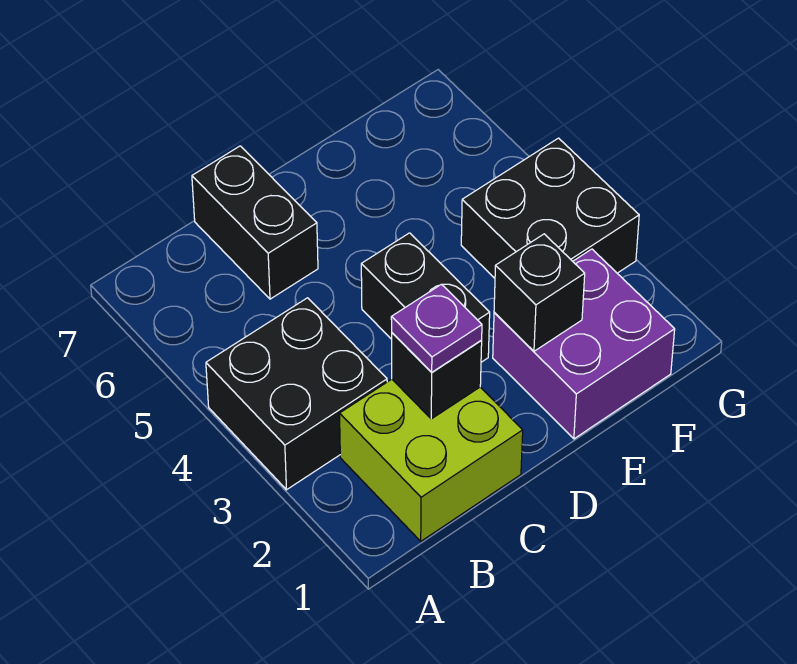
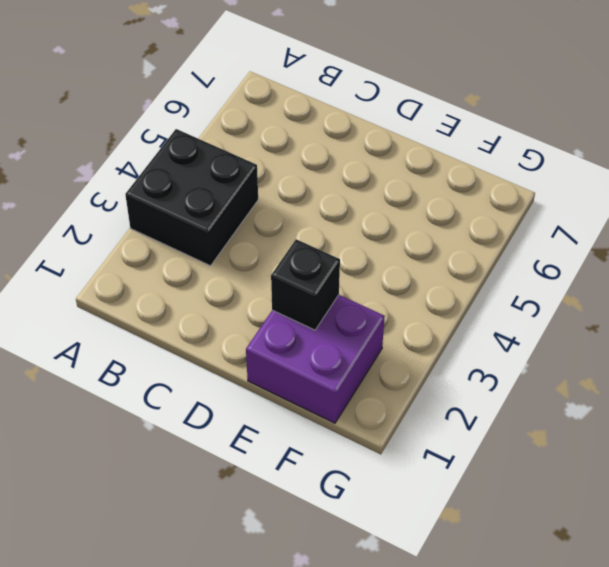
none -> lime brick B1:C2 level 1
none -> black brick C6:C7 level 1

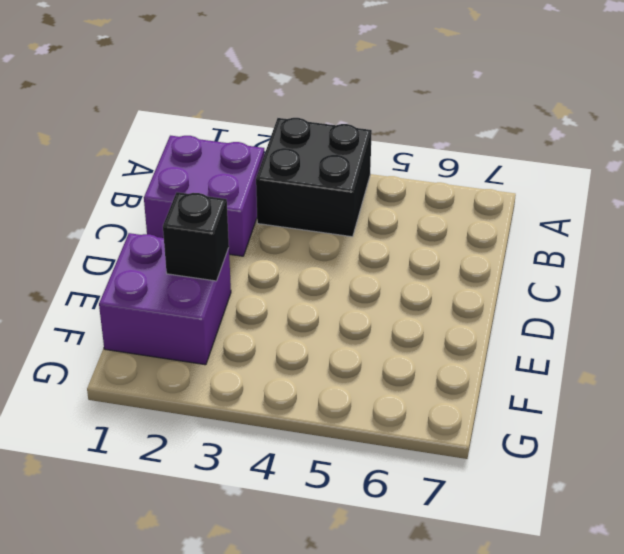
purple brick B1:C2 level 1 -> lime brick B1:C2 level 1
none -> black brick C6:C7 level 1
none -> black brick D3:D4 level 1

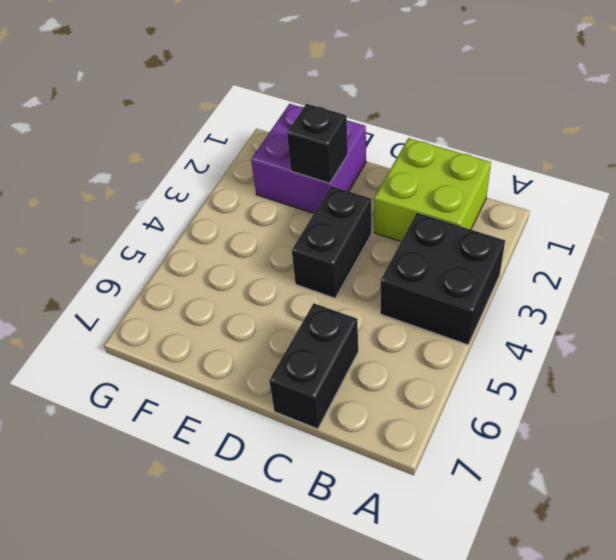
none -> black brick F3:G4 level 1
none -> black brick C2 level 2

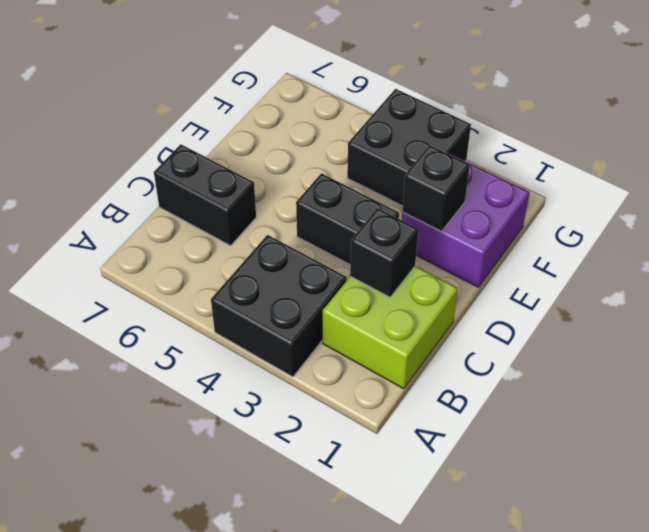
none -> purple plate C2 level 3

